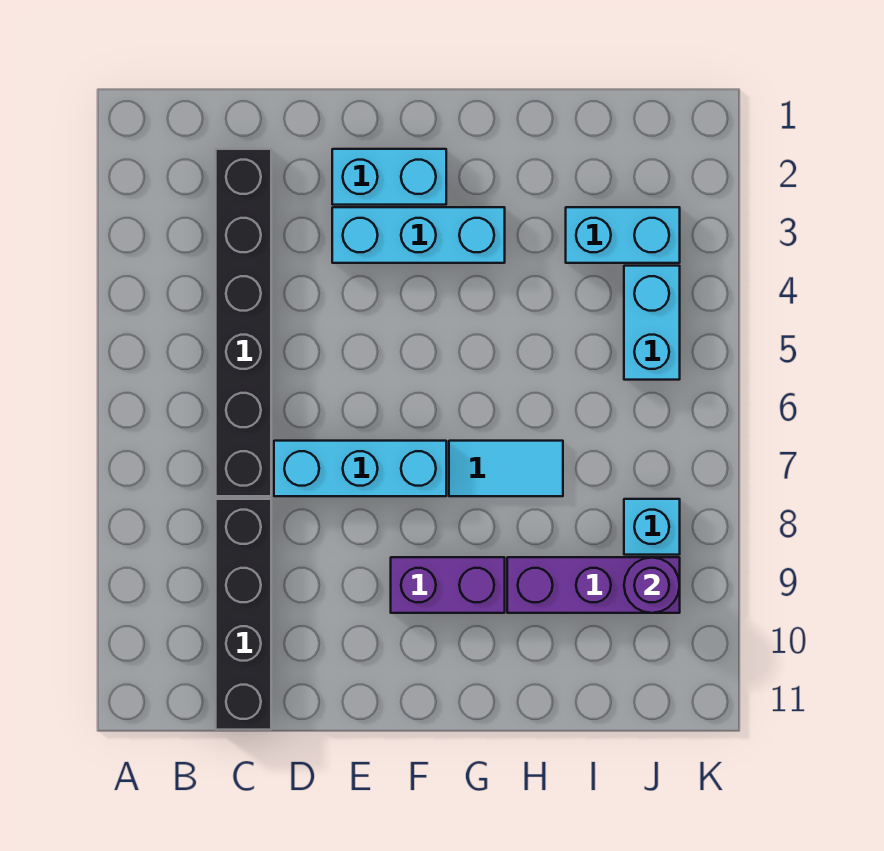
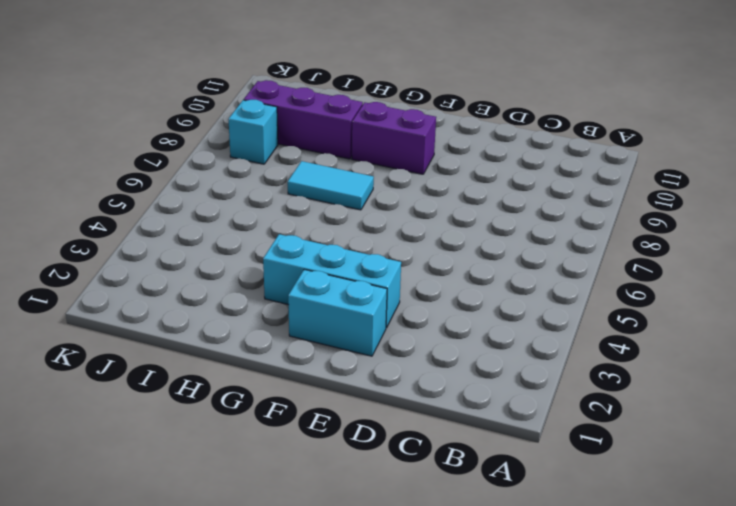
none -> black brick C2:C7 level 1
none -> black brick C8:C11 level 1
none -> cyan brick D7:F7 level 1

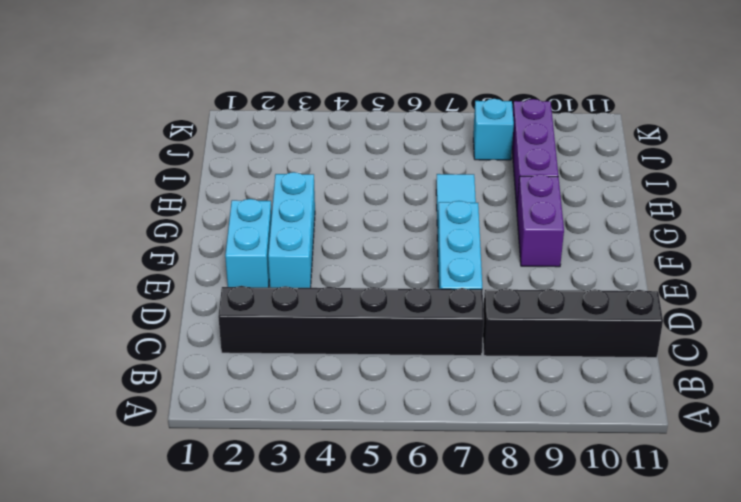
none -> cyan brick I3:J3 level 1
none -> cyan brick J4:J5 level 1
none -> purple round brick J9 level 2

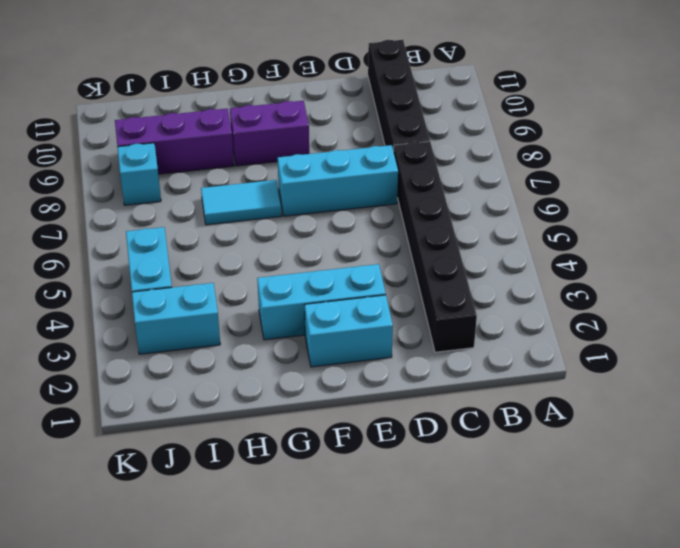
none -> purple round brick J9 level 2

